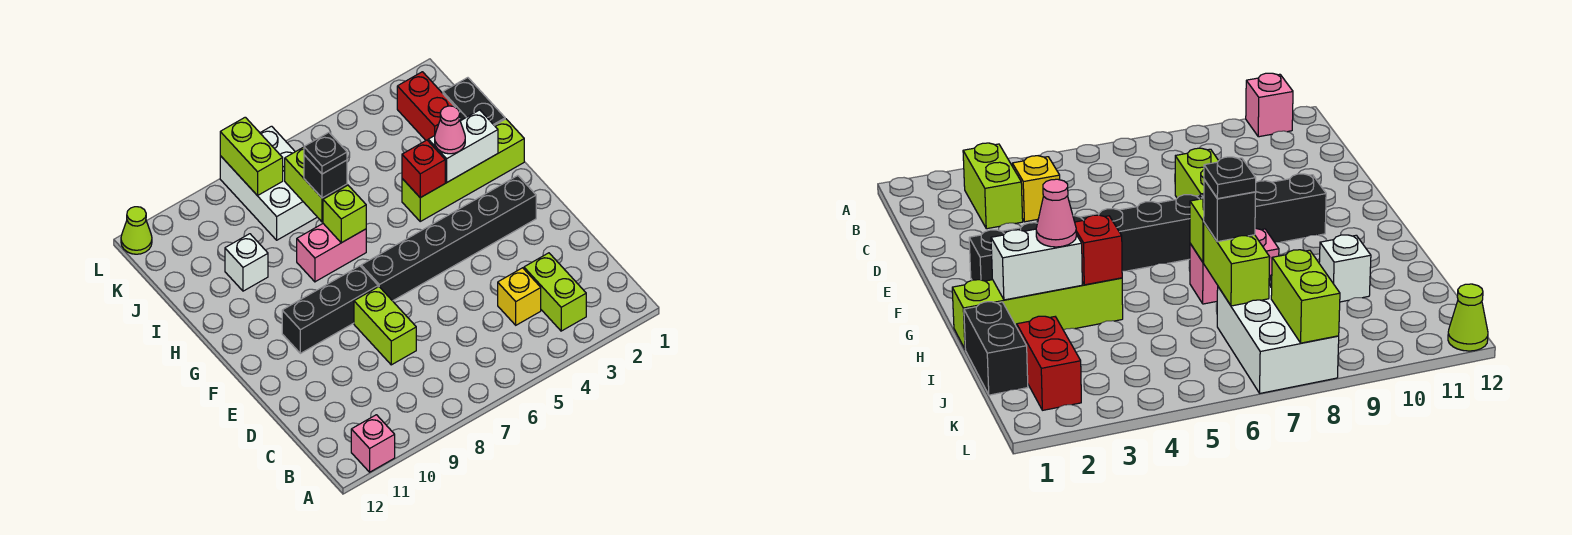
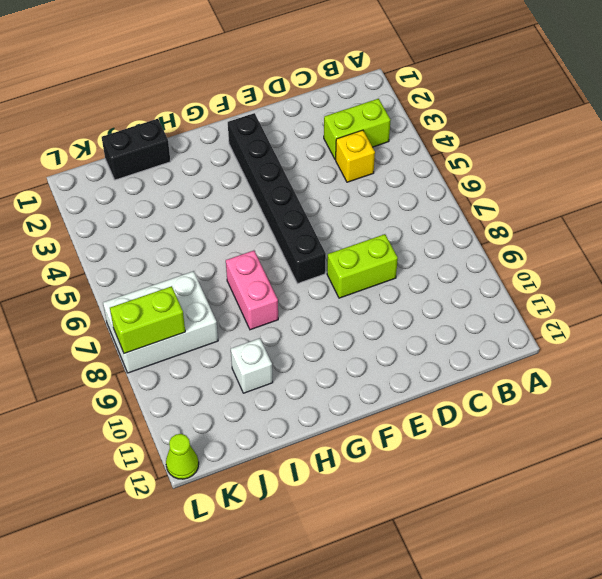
none -> pink brick A11 level 1
none -> black brick F8:F10 level 1
none -> lime brick H1:H4 level 1

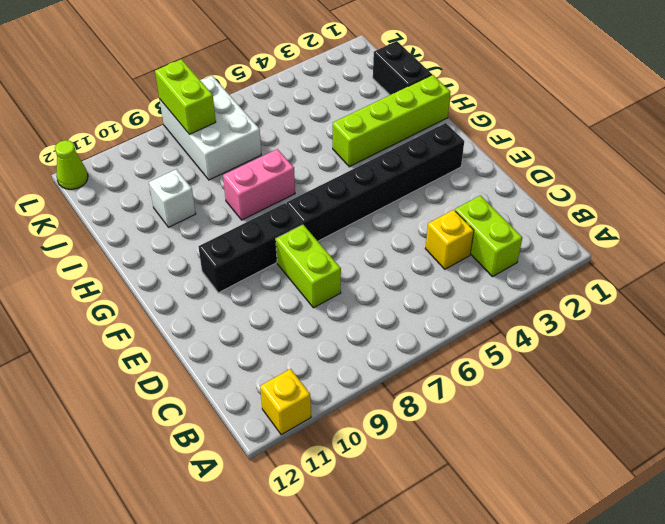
yellow brick A11 level 1 -> pink brick A11 level 1
none -> red brick J2:K2 level 1
none -> white brick H2:H3 level 2
none -> red brick H4 level 2

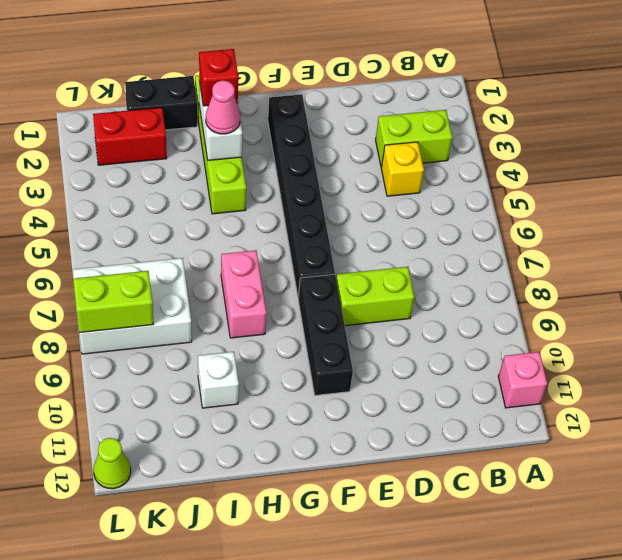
red brick H2 level 3 -> red brick H4 level 2
none -> lime brick H7 level 2
none -> lime brick I7:J7 level 2
none -> black brick I7 level 3

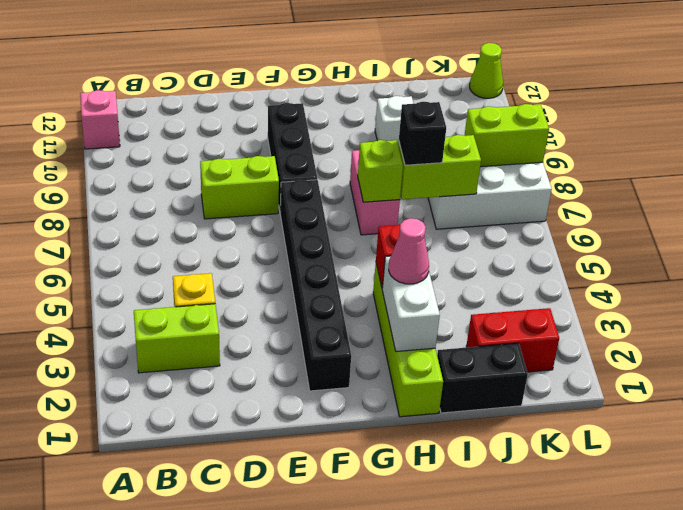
none -> black plate I7 level 4

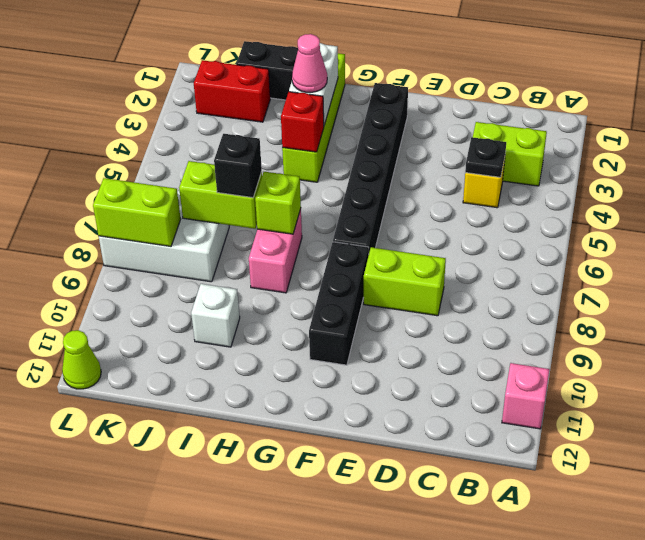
black plate C4 level 2 -> black plate I7 level 4

